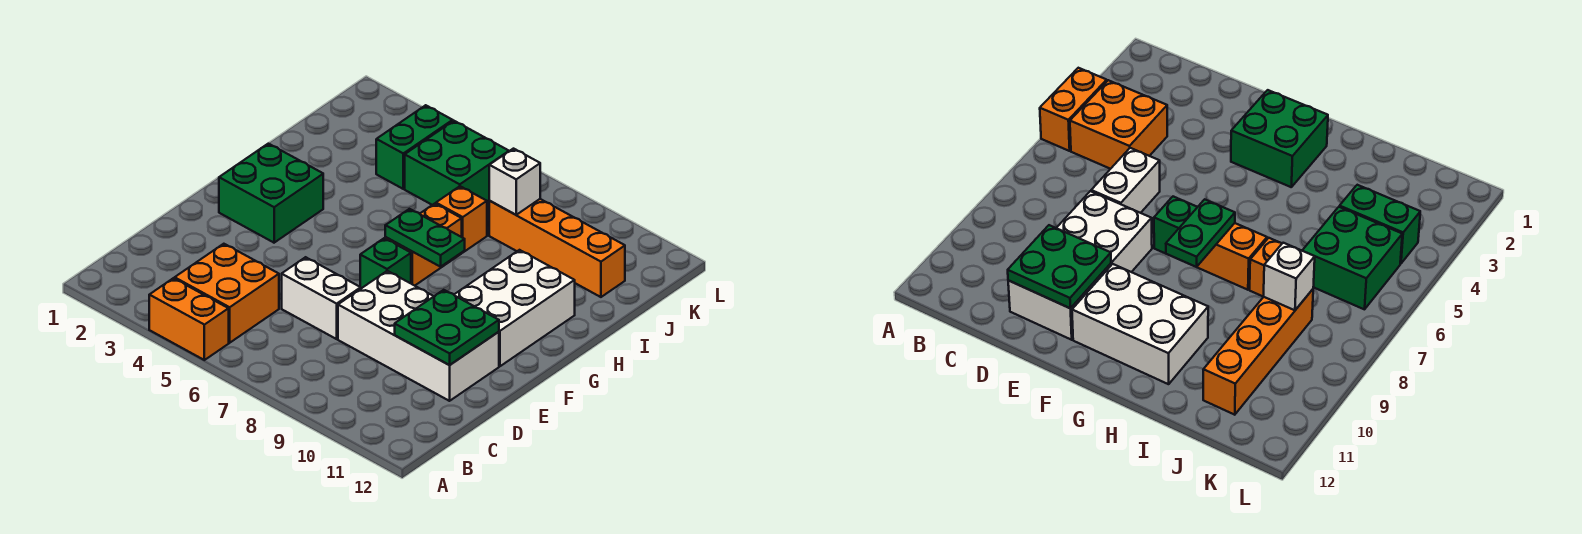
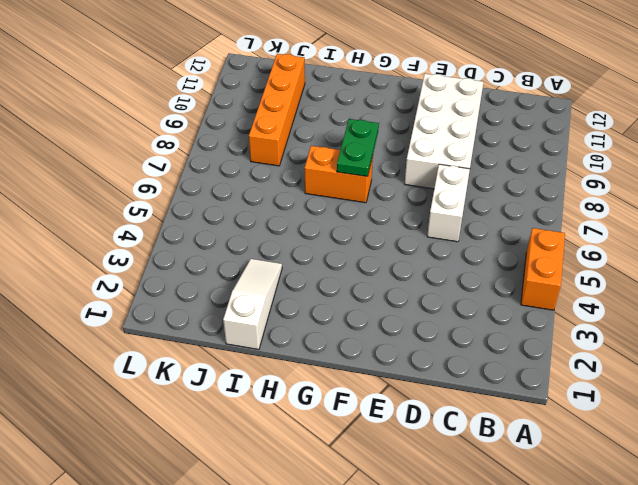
white slope I1:I3 level 1 top 1 -> none
none -> orange brick B4:C5 level 1
none -> green brick F2:G3 level 1
none -> green brick F7 level 1

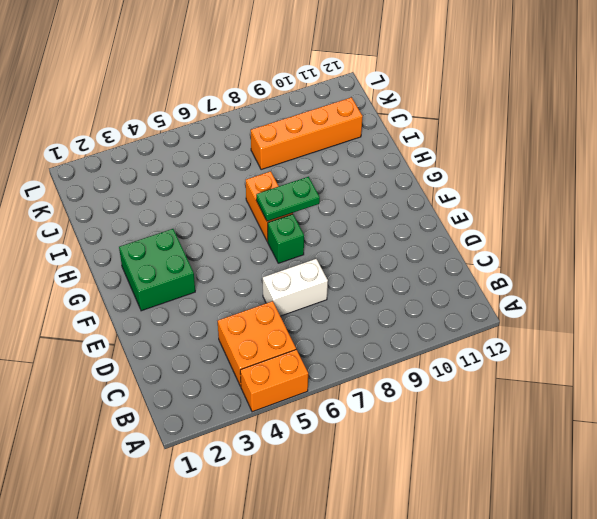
none -> white brick D8:E11 level 1
none -> white brick F10:H11 level 1
none -> orange brick I7 level 1

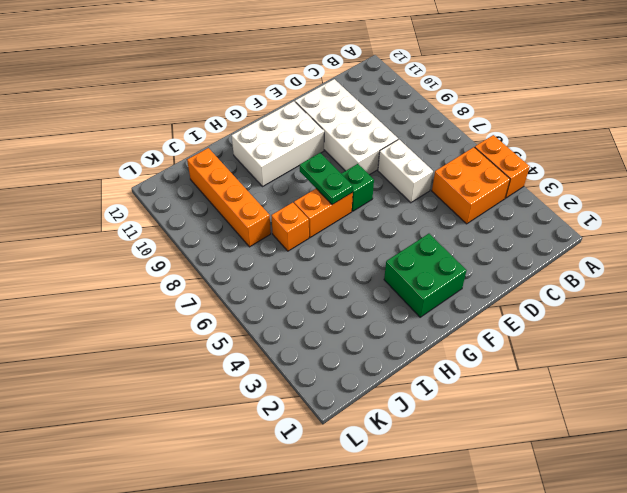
none -> green brick J4:K4 level 1
none -> green brick J5:K6 level 1
none -> green plate D10:E11 level 2

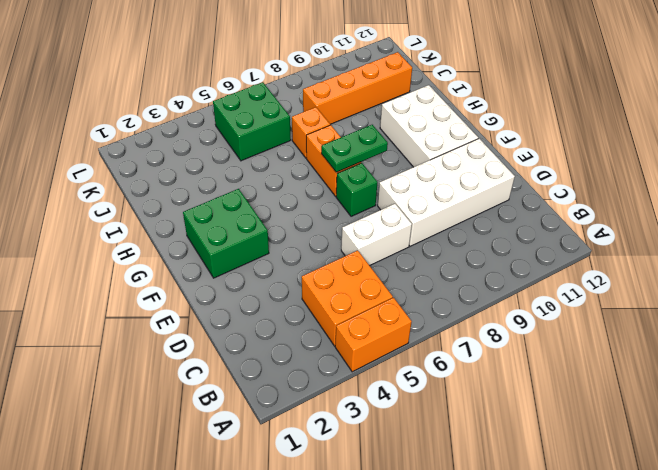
none -> green brick J4:K4 level 1
none -> green plate D10:E11 level 2
none -> white brick J8 level 2

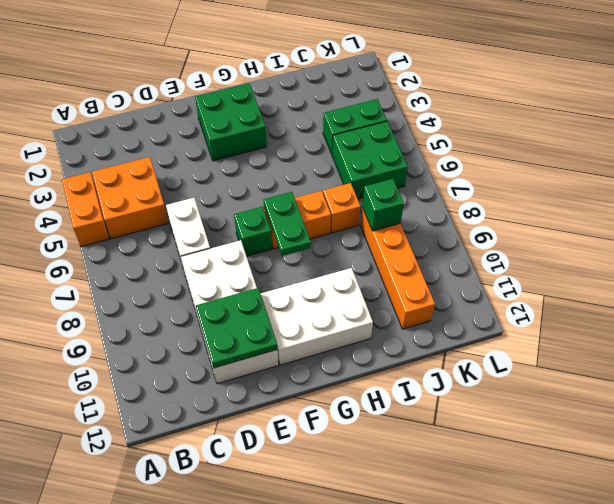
green brick J8 level 2 -> white brick J8 level 2

